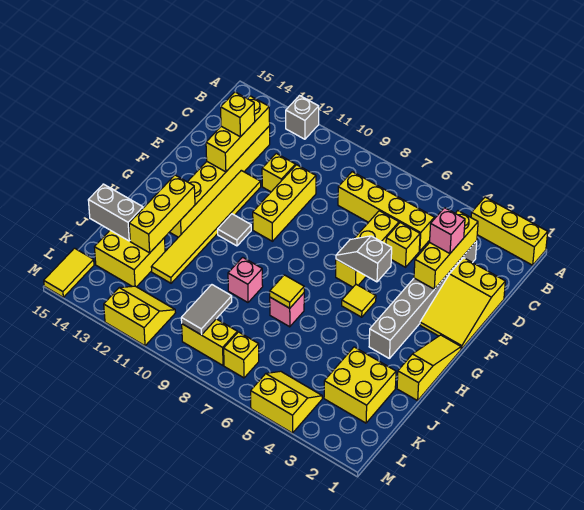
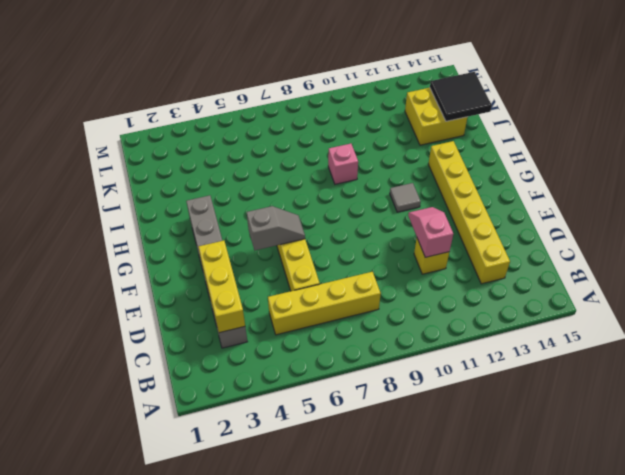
pink slope D11:E11 level 2 top D -> none
black tile J14:K15 level 2 -> grey brick J14:J15 level 2
none -> yellow brick A1:A3 level 1
none -> grey brick A12 level 1
none -> yellow slope D1:F2 level 1 top D
none -> yellow brick D5 level 1

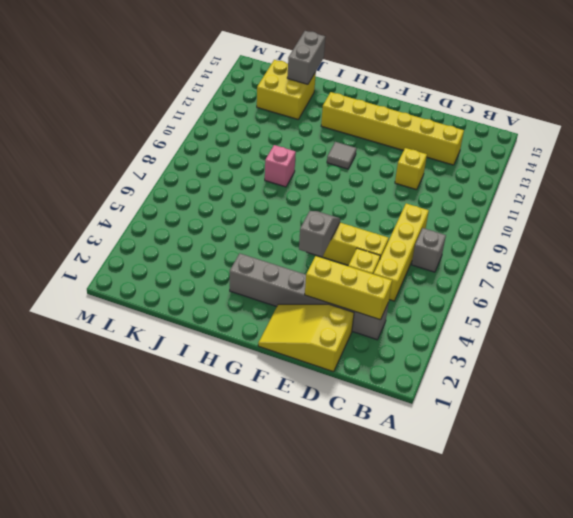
grey brick B7 level 1 -> grey brick A12 level 1
none -> yellow brick A1:A3 level 1
none -> yellow brick D10:F10 level 1
none -> yellow tile E12:J12 level 1
none -> yellow slope G1:I1 level 1 top I

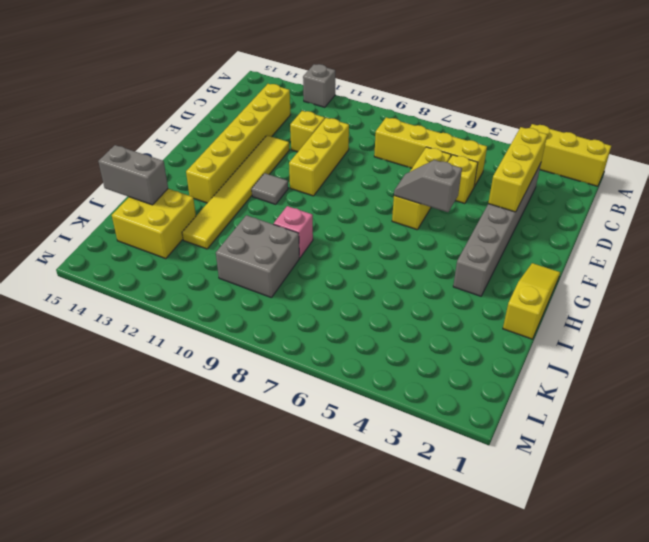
grey brick J9:K10 level 1 -> none
none -> yellow slope D1:F2 level 1 top D
none -> yellow tile G5 level 1
none -> pink brick I7 level 1
none -> yellow brick J2:K3 level 1

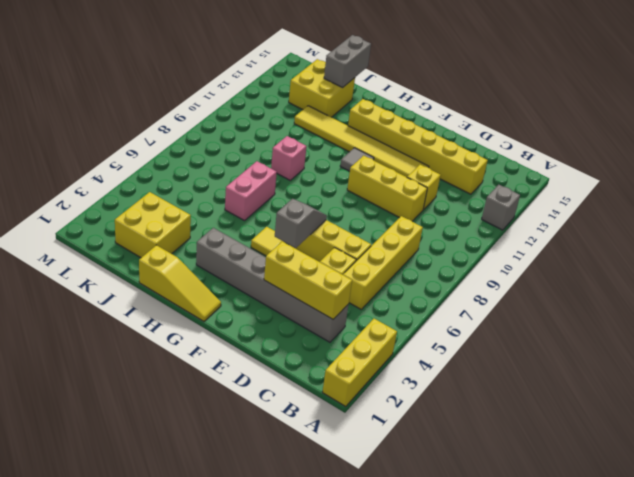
pink brick I6:I7 level 1 -> pink brick I7 level 1
none -> yellow slope D1:F2 level 1 top D
none -> yellow slope L4:M5 level 1 top M
none -> yellow brick L7 level 1
none -> yellow brick L8:L9 level 1

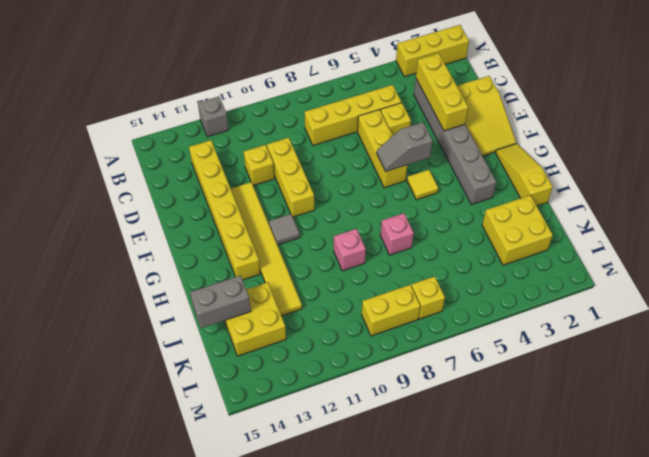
none -> yellow slope L4:M5 level 1 top M
none -> yellow slope L11:M12 level 1 top M
none -> yellow tile L15:M15 level 1
none -> yellow brick C13:E13 level 2

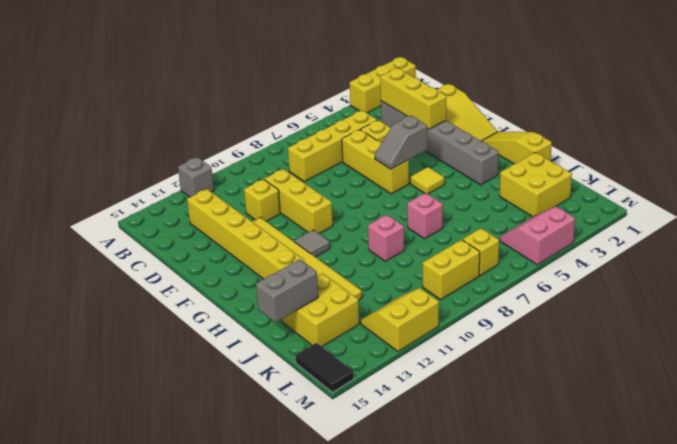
pink slope L4:M5 level 1 top M -> yellow slope L4:M5 level 1 top M
black tile L15:M15 level 1 -> yellow tile L15:M15 level 1
none -> yellow brick C13:E13 level 2
none -> yellow brick H13:J13 level 2
none -> yellow tile I7 level 2
none -> grey tile K9:L9 level 2

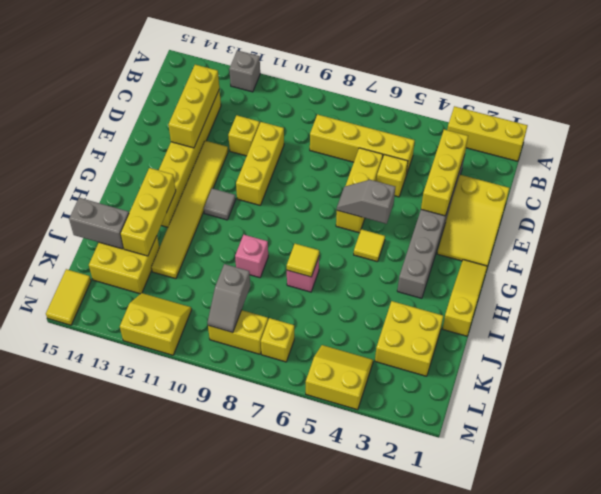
grey slope K9:L9 level 2 top K -> grey tile K9:L9 level 2
none -> pink brick D3 level 3
none -> yellow brick D13 level 3

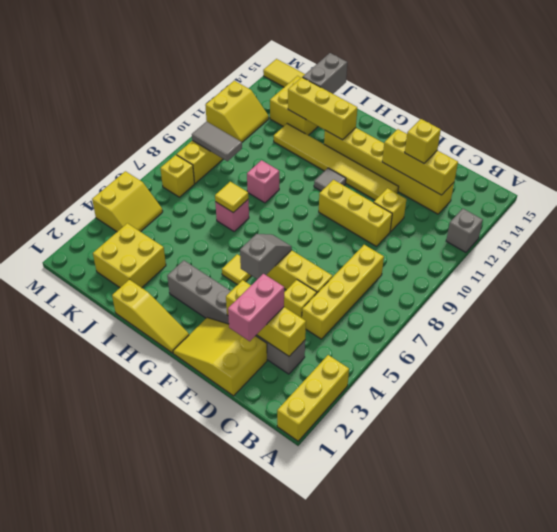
pink brick D2:D3 level 3 -> pink brick D3 level 3

